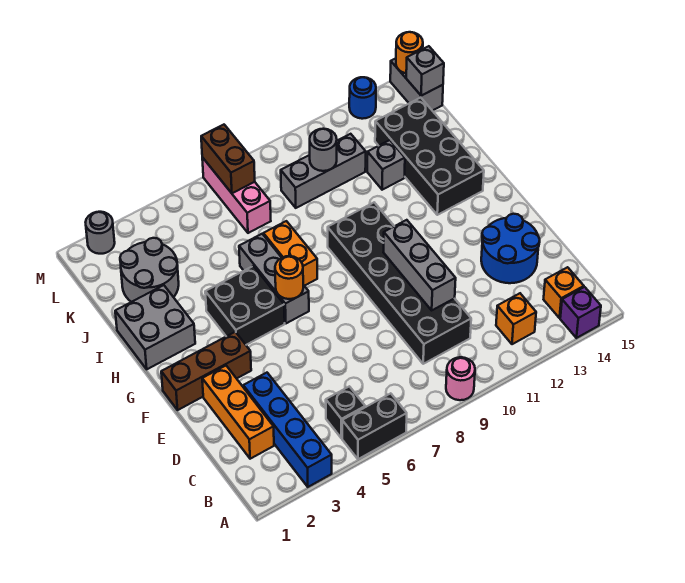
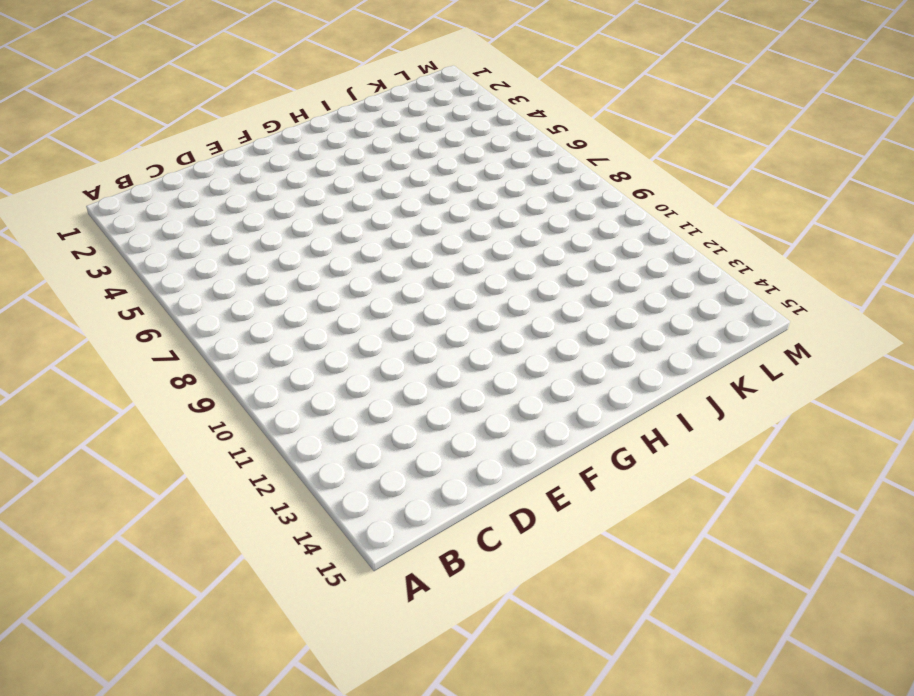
none -> blue brick A3:D3 level 1
none -> black brick A5:A6 level 1
none -> pink round brick A9 level 1

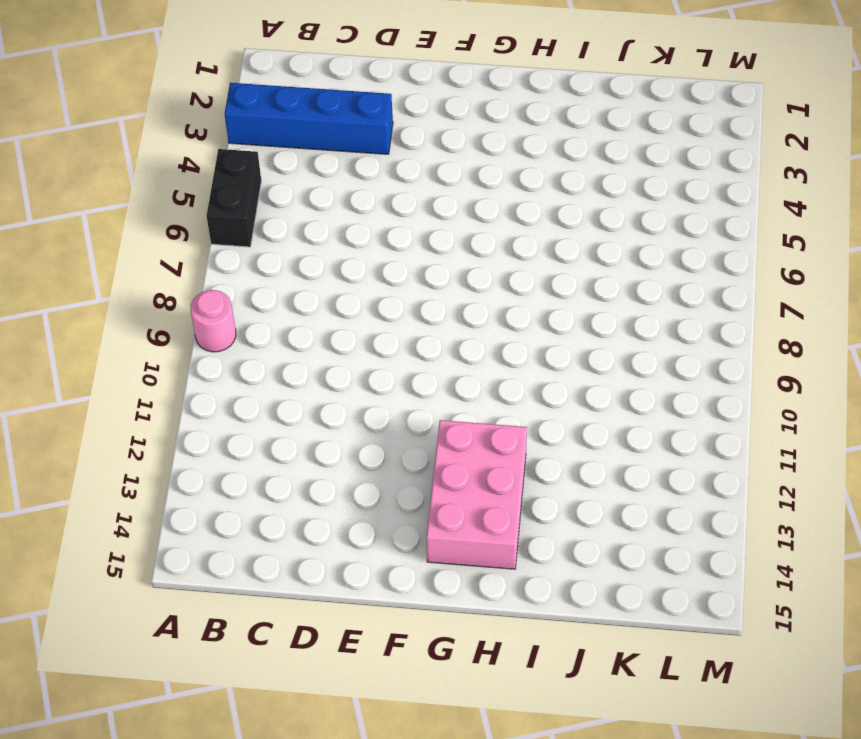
pink brick G12:H14 level 1 -> black brick H13:K14 level 1
none -> purple brick A14 level 1
none -> black brick B5 level 1
none -> orange brick B12 level 1

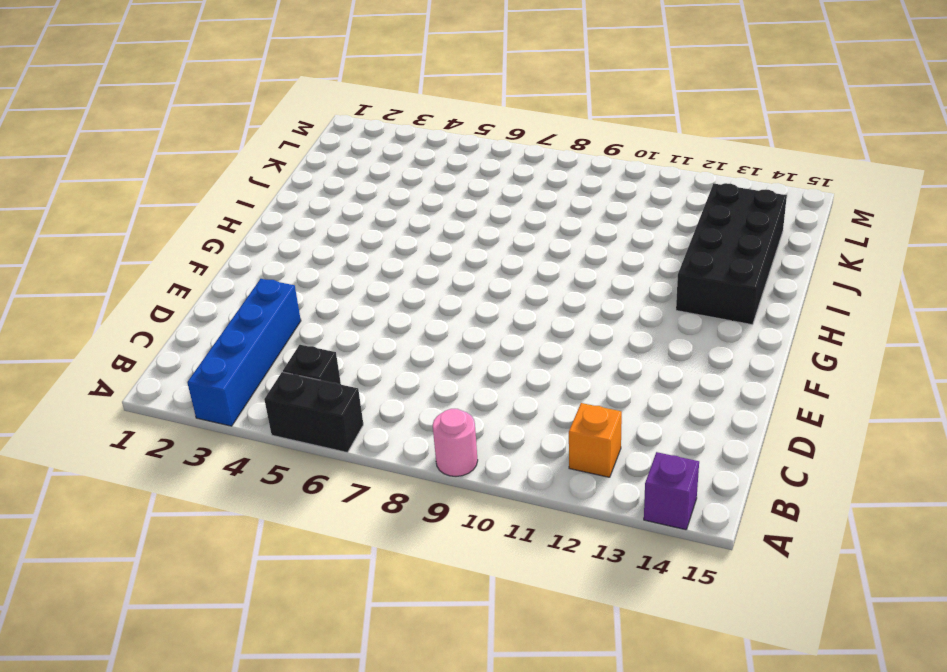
none -> orange brick B14 level 1
none -> orange brick C2:E2 level 1
none -> black brick C9:H10 level 1

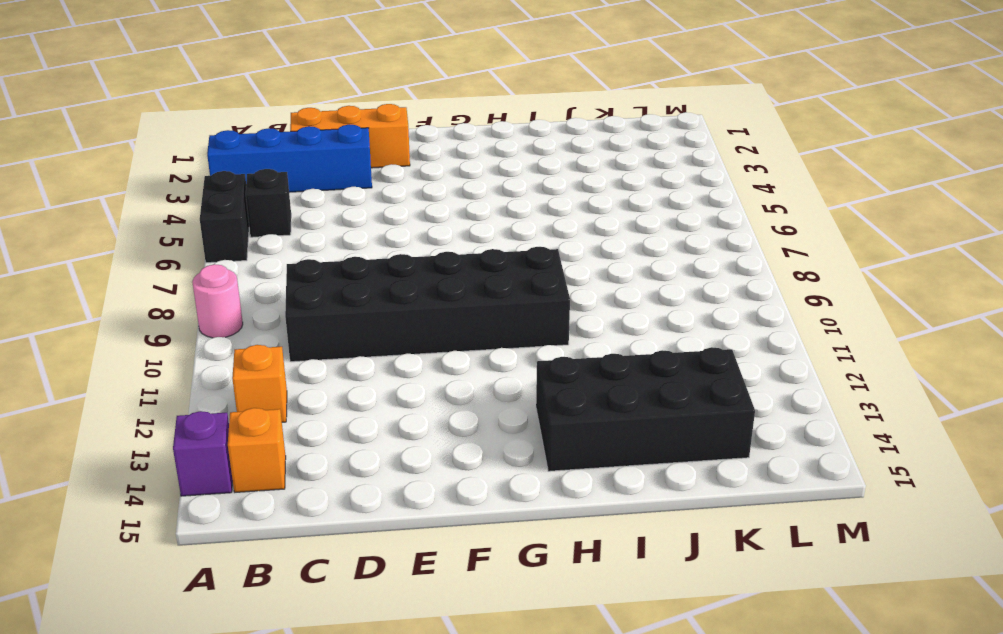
none -> blue round brick D13:E14 level 1
none -> brown brick F1:F3 level 1
none -> black brick G4:H5 level 1

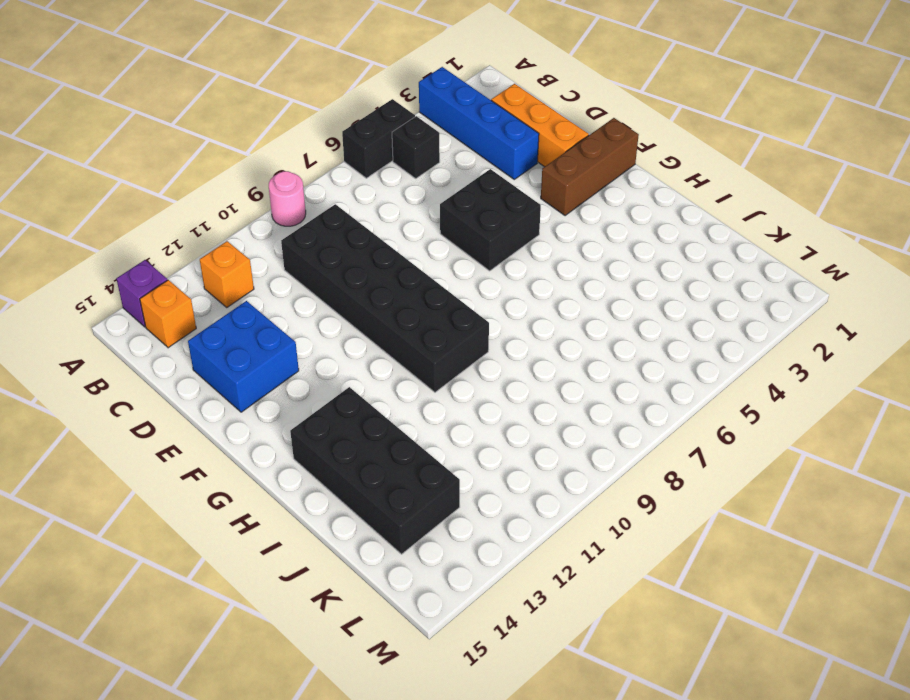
blue brick D13:E14 level 1 -> blue round brick D13:E14 level 1
black brick E5:F6 level 1 -> black brick G4:H5 level 1
none -> grey brick G6:I6 level 1
none -> grey brick H1:I2 level 1
none -> orange brick H7:I7 level 1

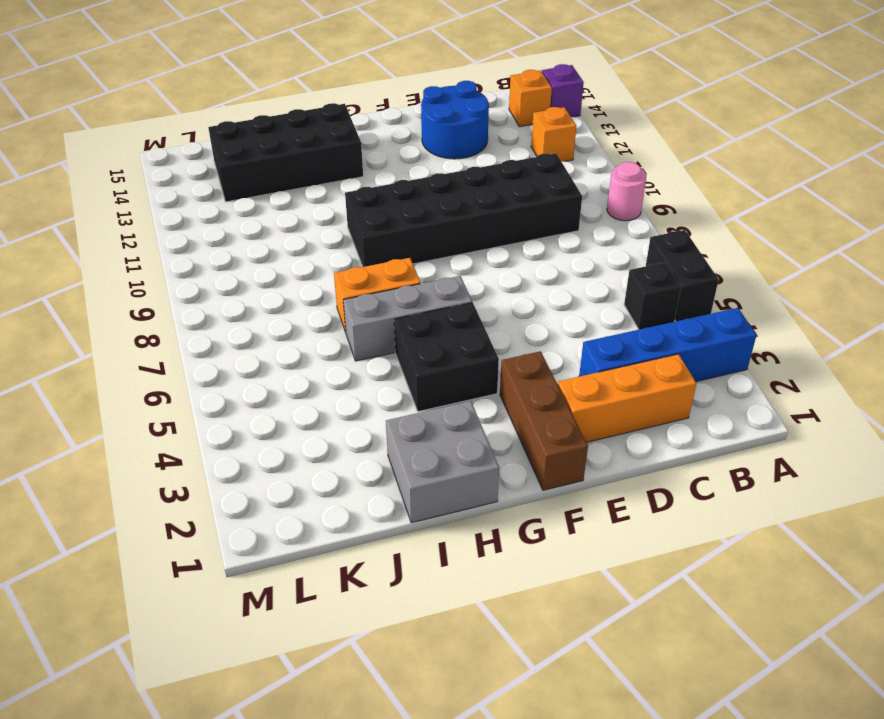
none -> grey round brick J2:K3 level 1
none -> grey brick J12 level 1
none -> pink brick K7:M7 level 1

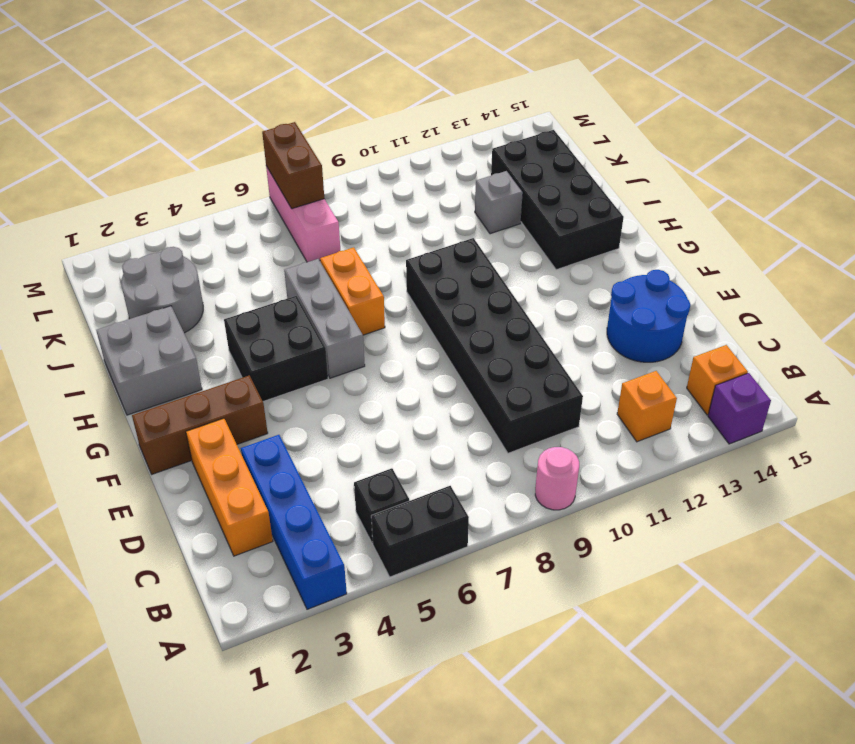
none -> grey brick K9:K11 level 1
none -> grey brick L15:M15 level 1
none -> grey round brick M2 level 1

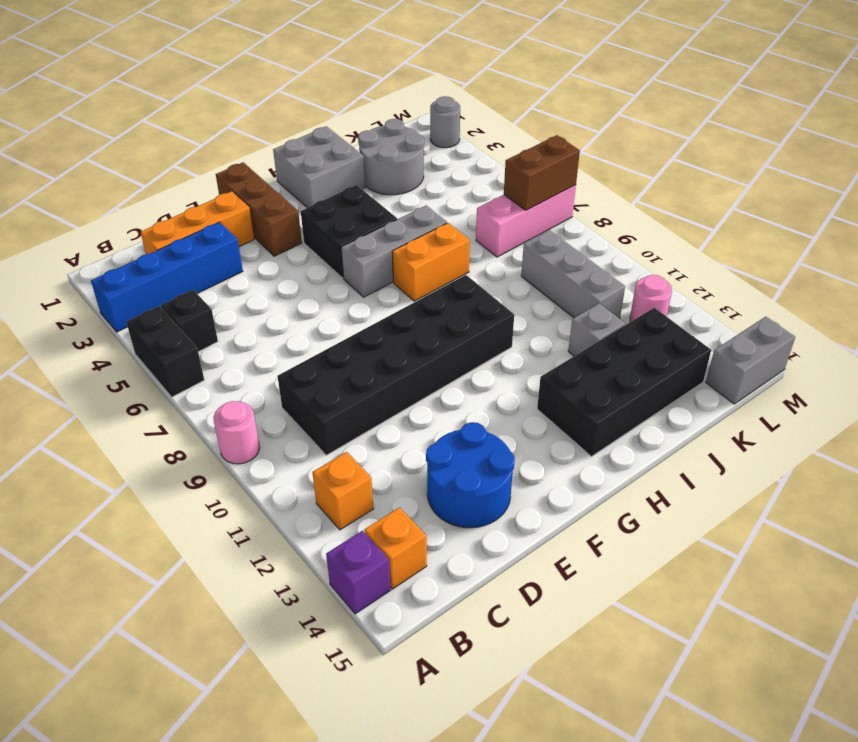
pink round brick L12 level 1 -> none
none -> blue round brick M13 level 1
none -> grey brick D10:F10 level 2
none -> orange round brick G6 level 2

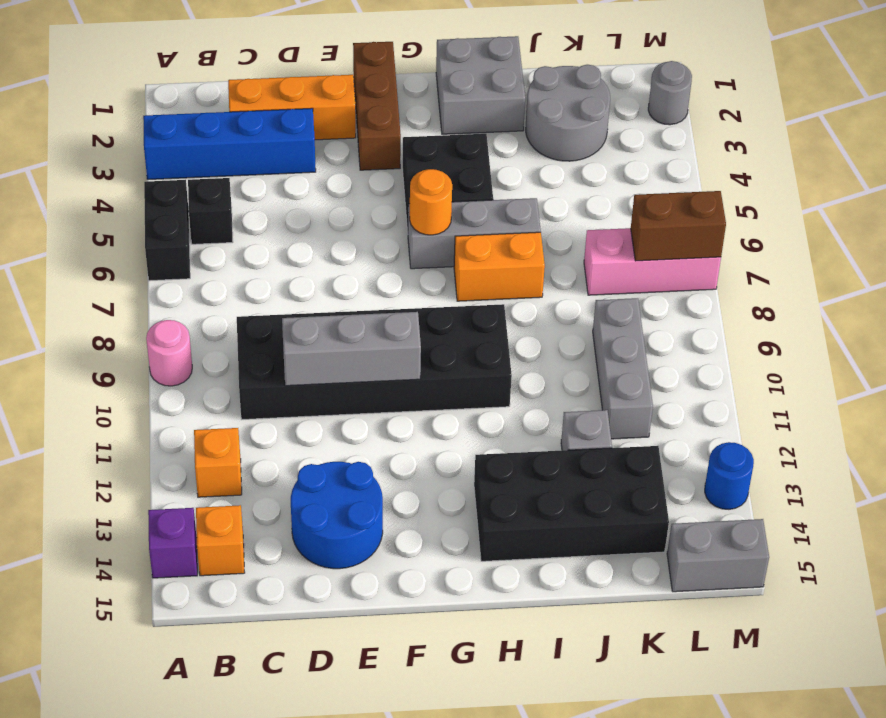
none -> grey round brick K10 level 2
none -> grey brick L15 level 2
none -> orange round brick M15 level 2

